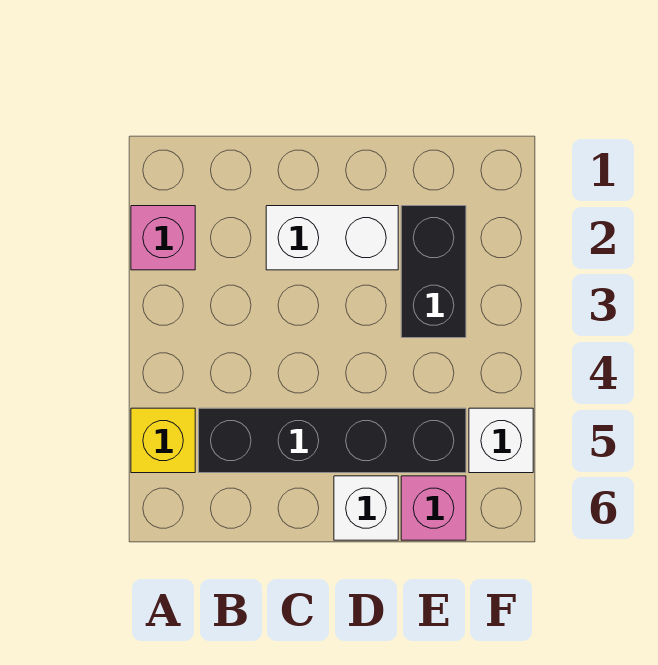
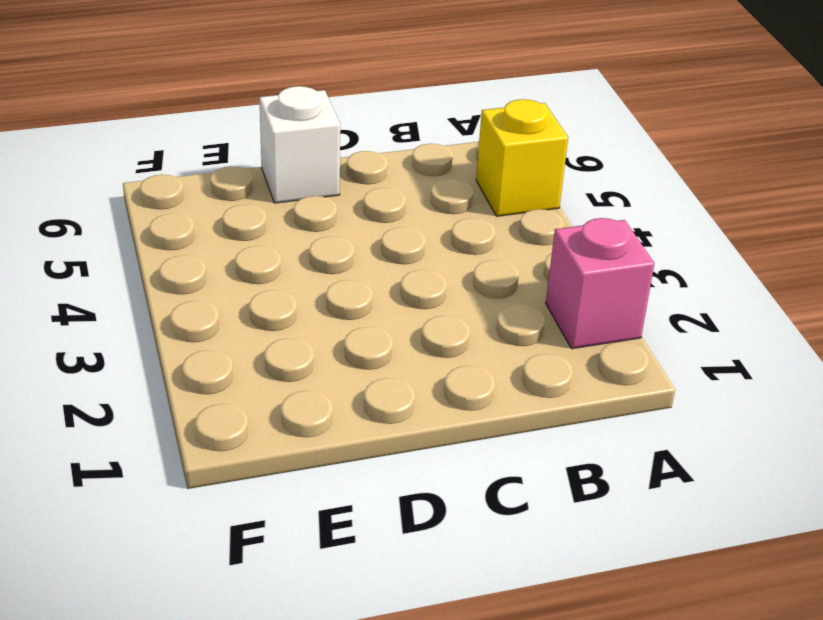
none -> black brick B5:E5 level 1
none -> white brick C2:D2 level 1

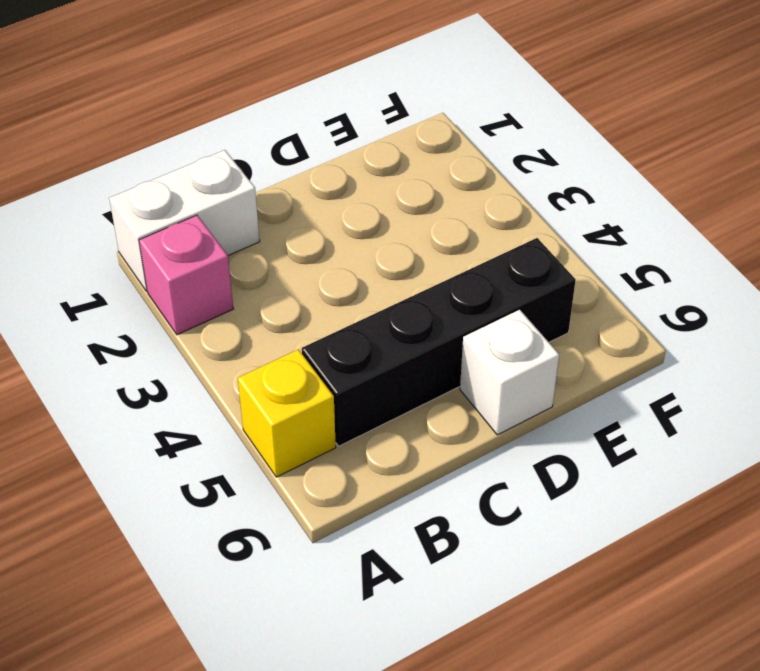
white brick A1:B1 level 1 -> white brick C2:D2 level 1
none -> black brick E2:E3 level 1
none -> pink brick E6 level 1

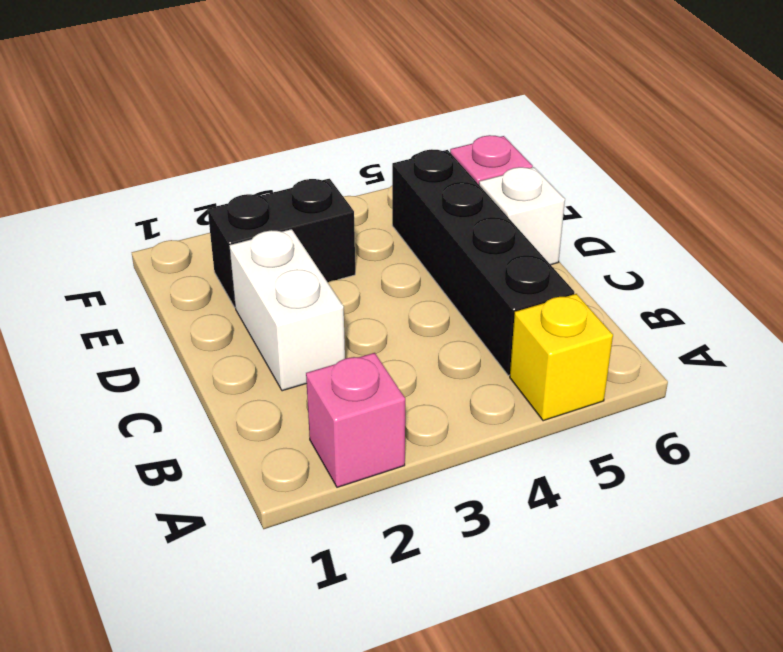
none -> white brick F5 level 1

